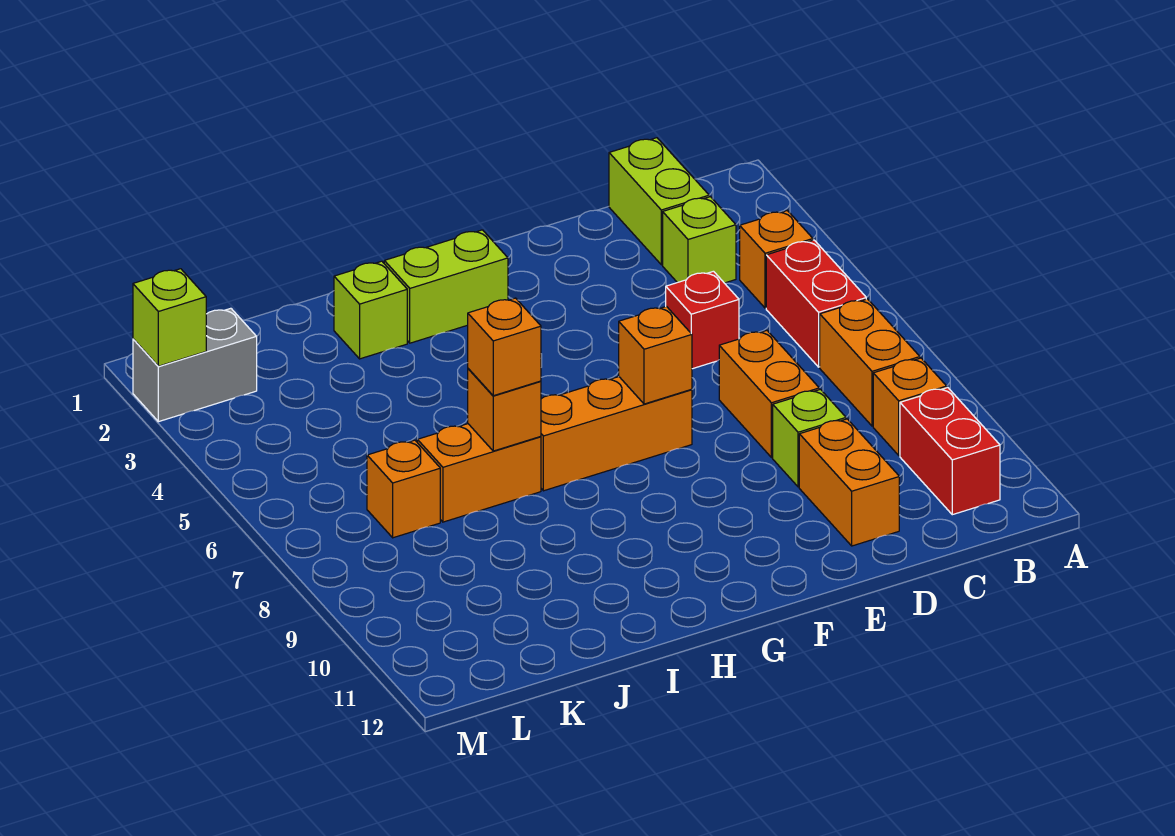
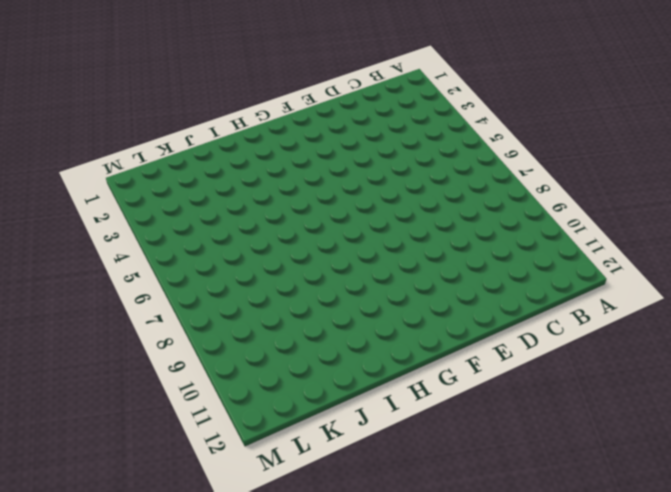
none -> orange brick B4 level 1
none -> red brick B5:B6 level 1
none -> orange brick B7:B8 level 1

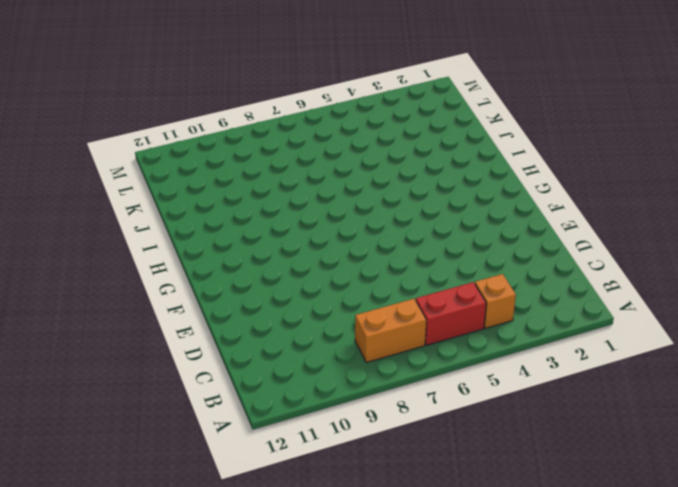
none -> orange brick B9 level 1
none -> red brick B10:B11 level 1
none -> lime brick C1:C2 level 1

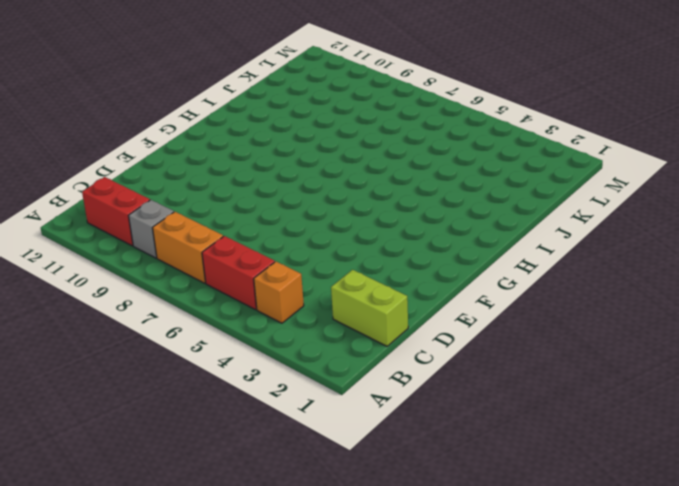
grey brick B9 level 1 -> orange brick B9 level 1
none -> lime brick C3 level 1
none -> red brick D5 level 1
none -> orange brick D7:D8 level 1

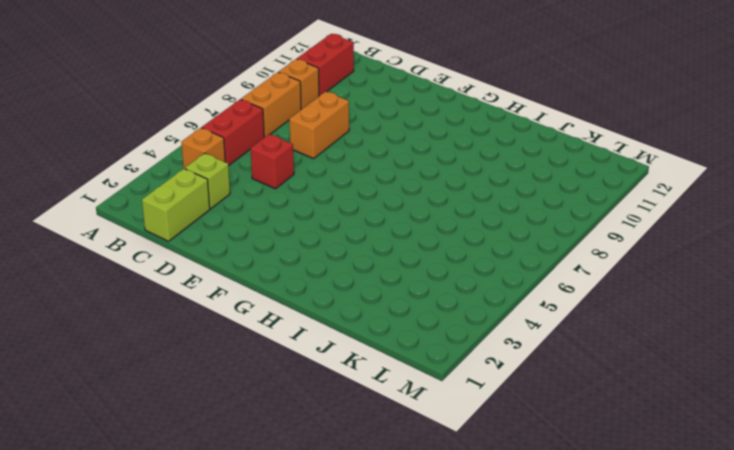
none -> lime brick D9 level 1
none -> orange brick D10:D11 level 1
none -> orange brick F7:H7 level 1

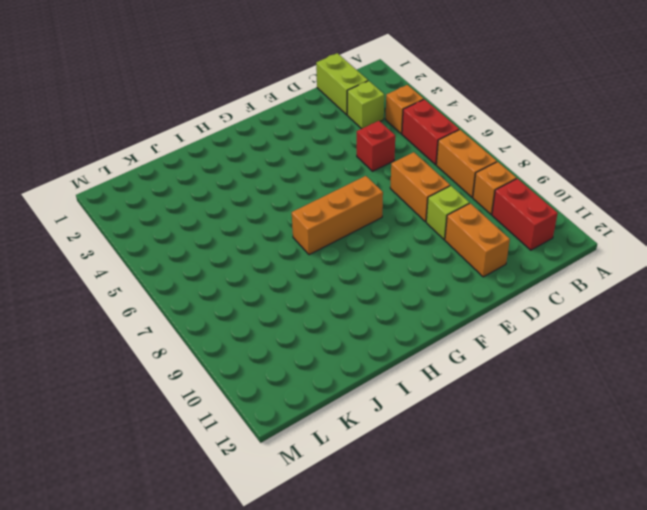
none -> lime brick G2:H2 level 1
none -> lime brick I2 level 1
none -> orange brick I7:J7 level 1

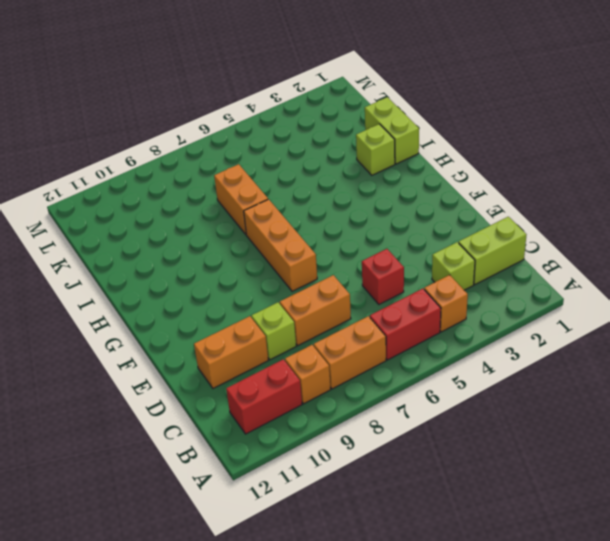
lime brick I1:J1 level 1 -> lime brick G2:H2 level 1
none -> orange brick K7 level 1
none -> grey brick L2:M2 level 1
none -> orange brick F7 level 2

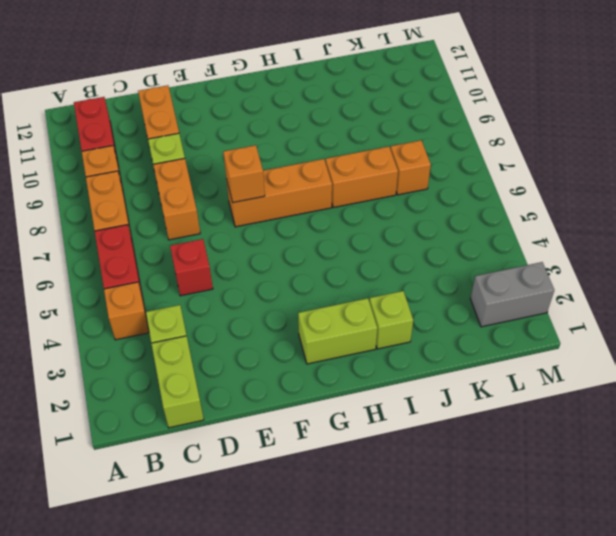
none -> orange brick I7 level 2
none -> lime brick M2 level 2
none -> orange brick I7 level 3

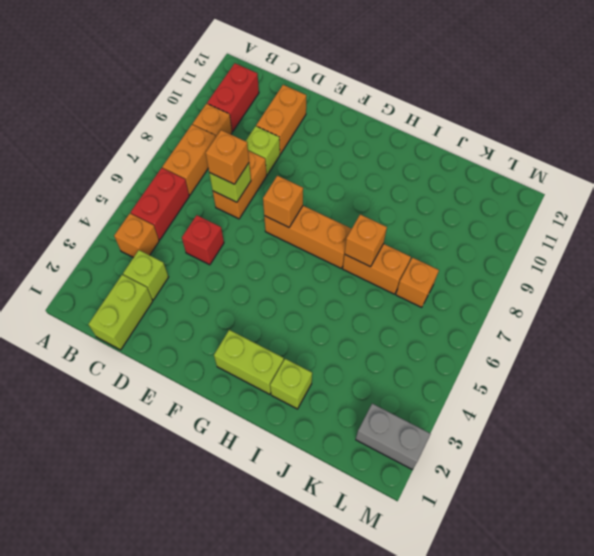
lime brick D7 level 2 -> lime brick M2 level 2
orange brick D7 level 3 -> orange brick I7 level 3

